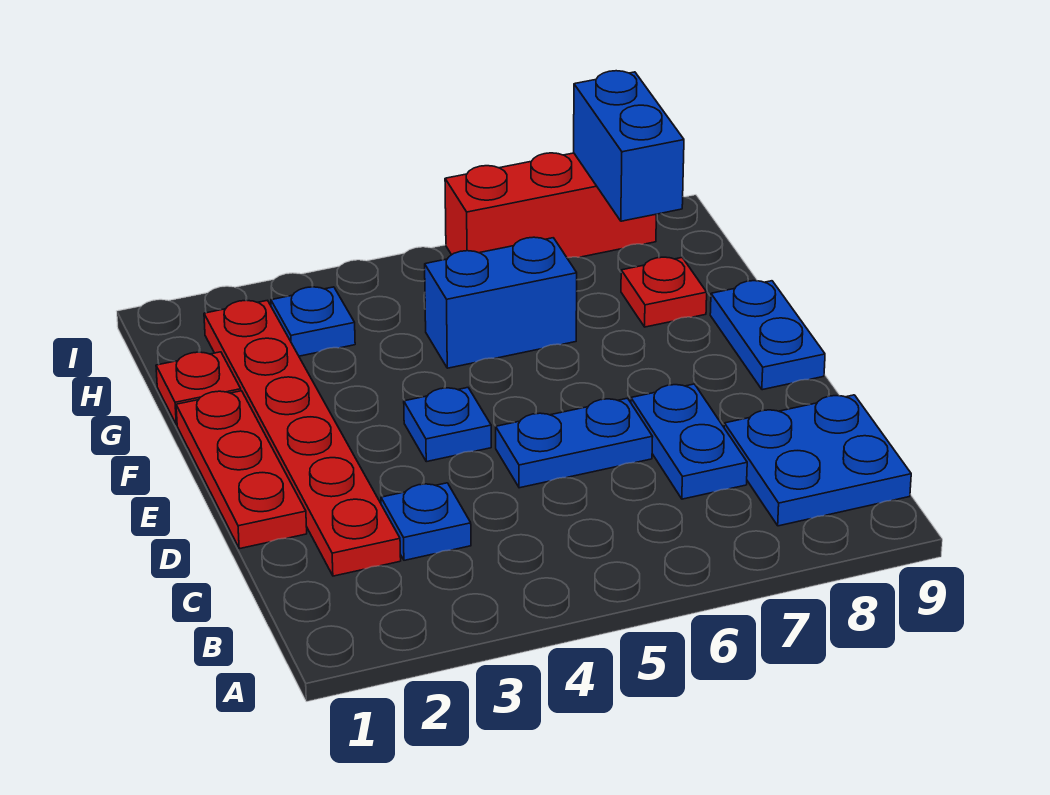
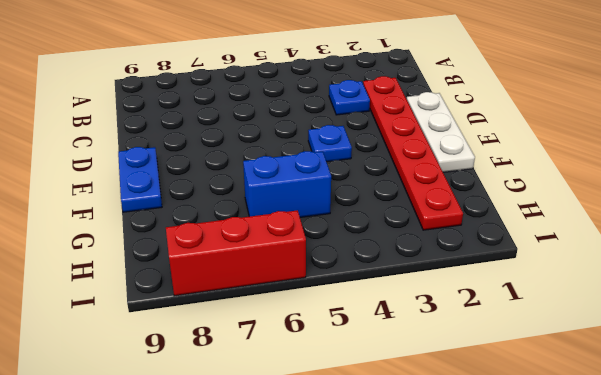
white plate D1:F1 level 1 -> red plate D1:F1 level 1
none -> blue plate B8:C9 level 1
none -> blue plate C7:D7 level 1
none -> blue plate D5:D6 level 1

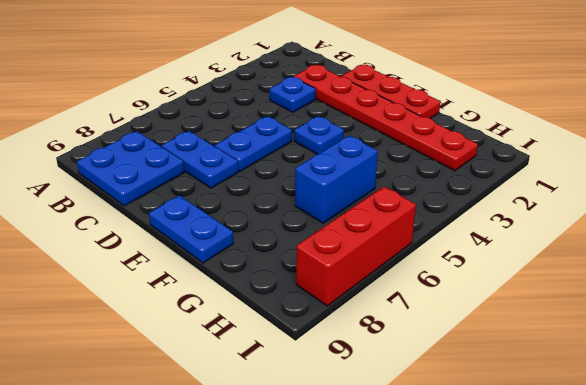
none -> red plate G1 level 1
none -> red plate G8 level 1
none -> blue plate H3 level 1

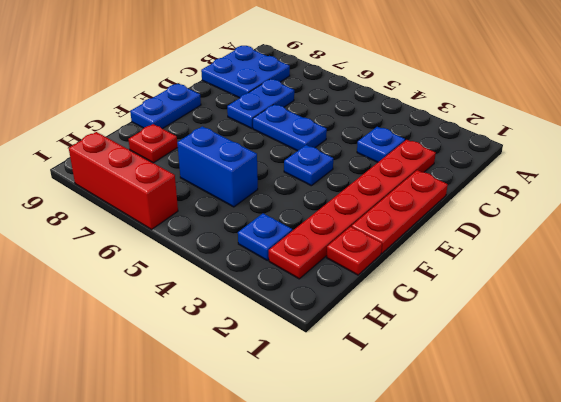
none -> blue brick H8:I8 level 2

